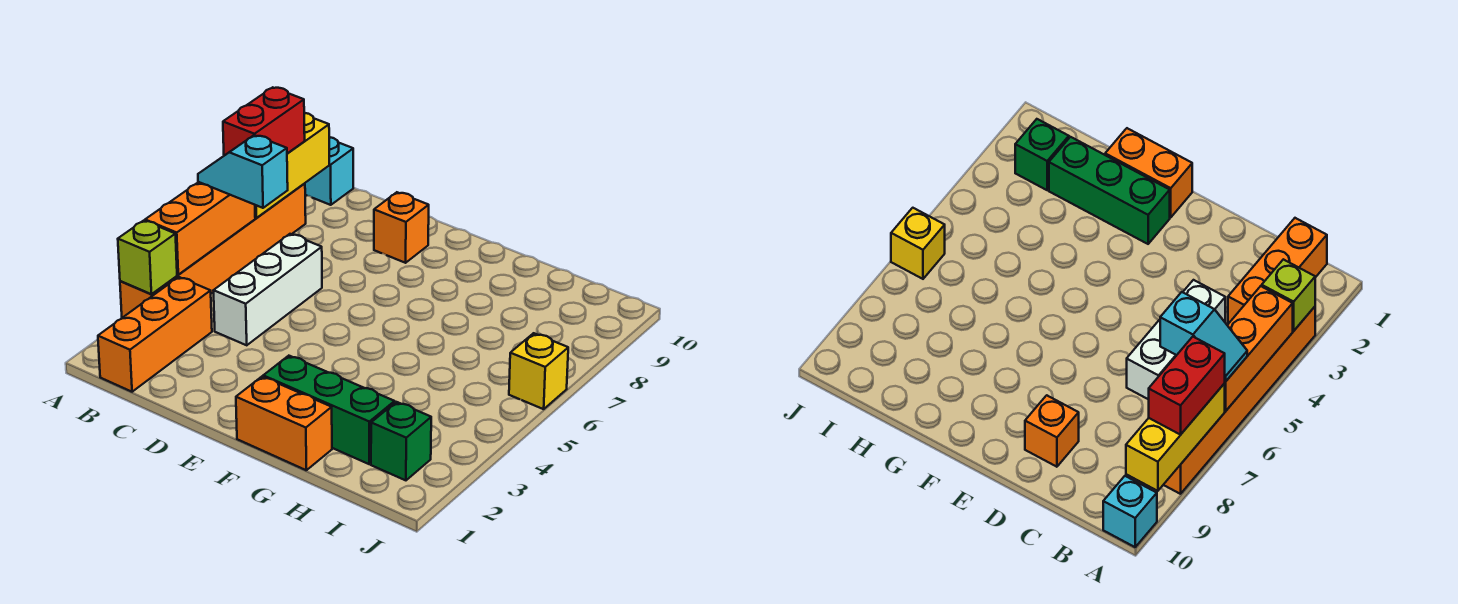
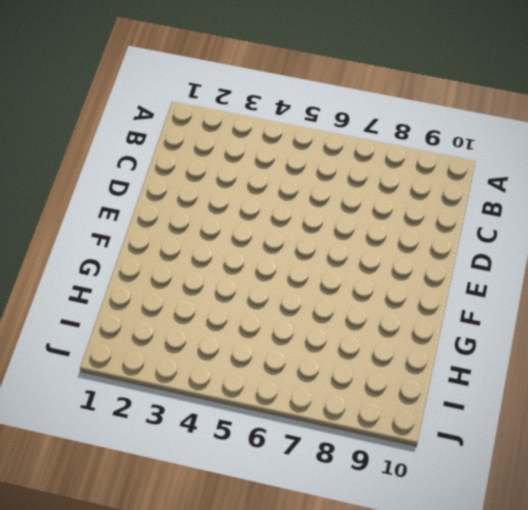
none -> orange brick A3:A8 level 1
none -> cyan brick A10 level 1
none -> orange brick B1:B3 level 1

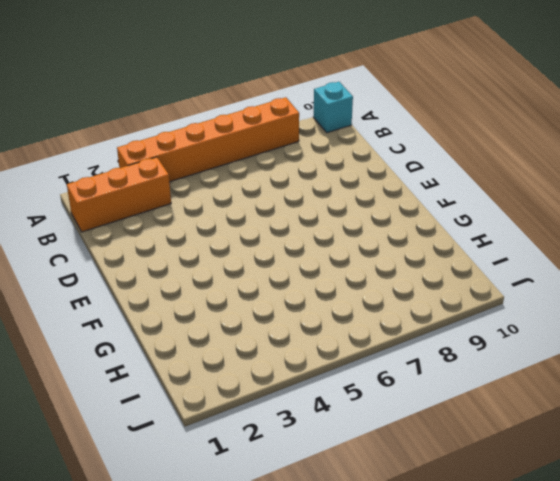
none -> white brick C4:C6 level 1
none -> orange brick D9 level 1
none -> orange brick F1:G1 level 1

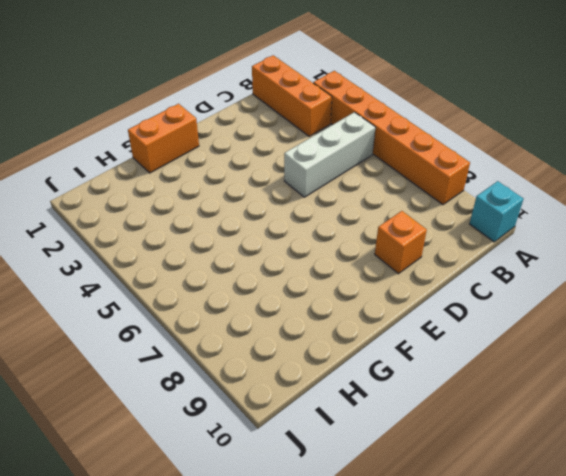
white brick B5:D5 level 1 -> white brick C4:C6 level 1
none -> green brick F2:H2 level 1
none -> green brick I2 level 1
none -> yellow brick J6 level 1

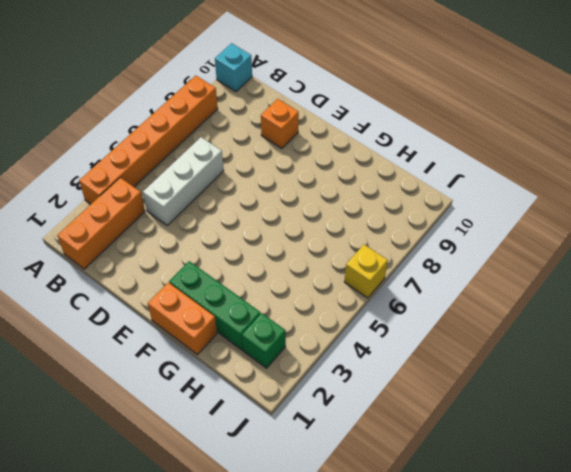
none -> lime brick A3 level 2
none -> orange brick A4:A6 level 2
none -> yellow brick A7:A9 level 2

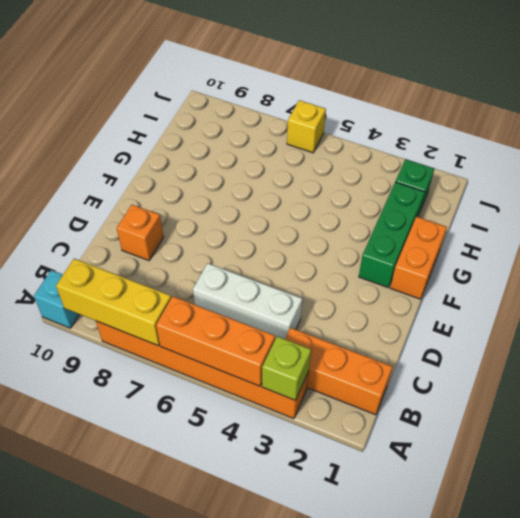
none -> cyan slope A6:B6 level 3 top B
none -> red brick A7:A8 level 3

